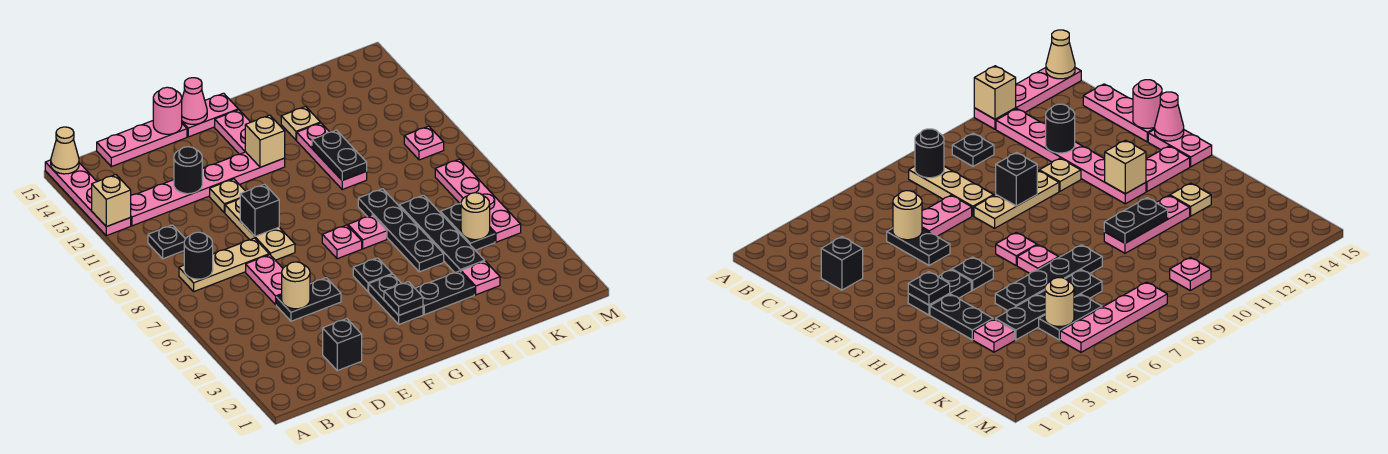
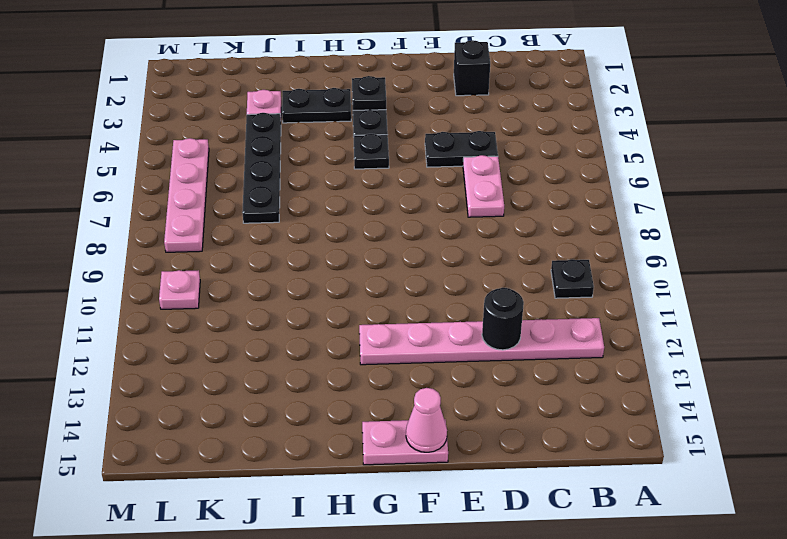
none -> pink plate A12:A15 level 1
none -> tan plate B8:D8 level 1
none -> pink plate C15:E15 level 1
none -> tan plate E8:E10 level 1

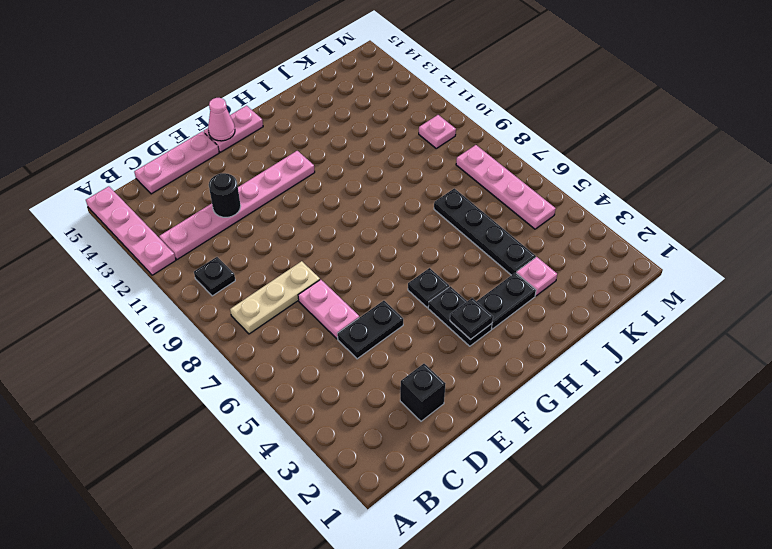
none -> tan plate E8:E10 level 1
none -> tan plate E11 level 1
none -> pink plate G7 level 1
none -> pink plate G13:G14 level 1

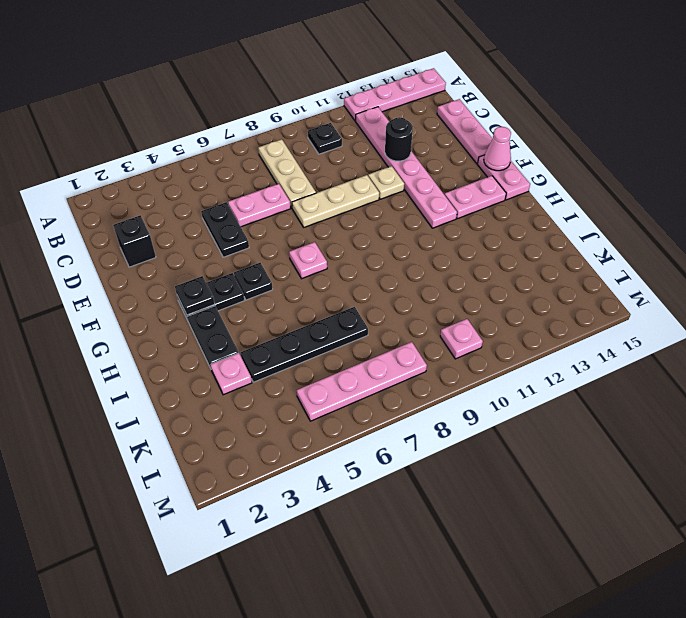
none -> pink plate H7 level 1
none -> black plate I5:I8 level 1
none -> pink plate I10:I12 level 1
none -> tan plate I13 level 1

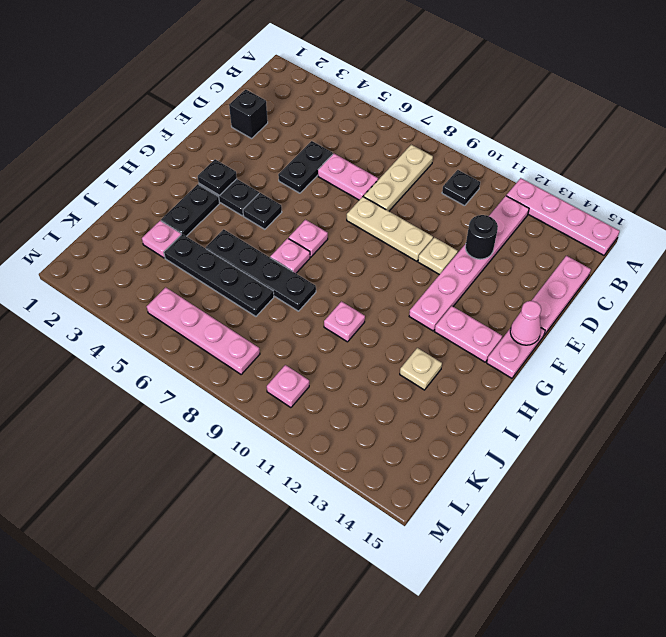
pink plate I10 level 1 -> pink plate I10:I12 level 1
none -> black plate K5:K6 level 1
none -> tan brick A12 level 2
none -> tan cone A15 level 2
none -> black round brick B8 level 2

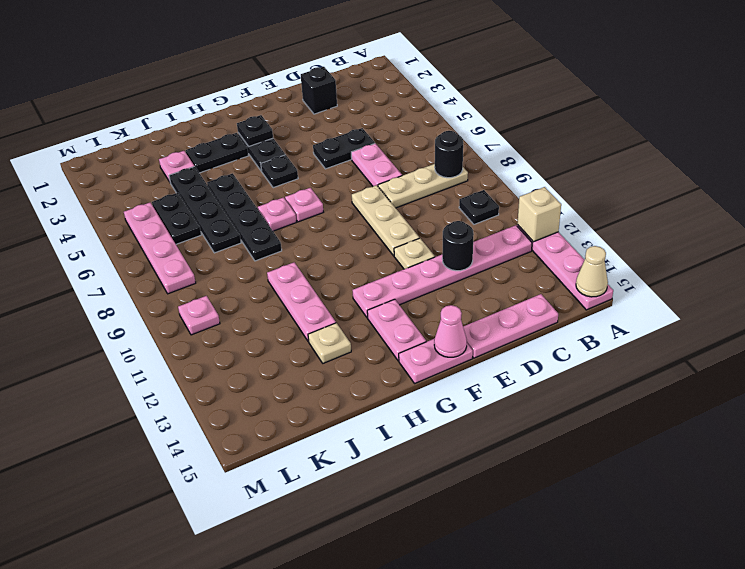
none -> tan round brick D5 level 2
none -> black brick E9 level 2
none -> pink round brick E15 level 2
none -> tan brick G12 level 2

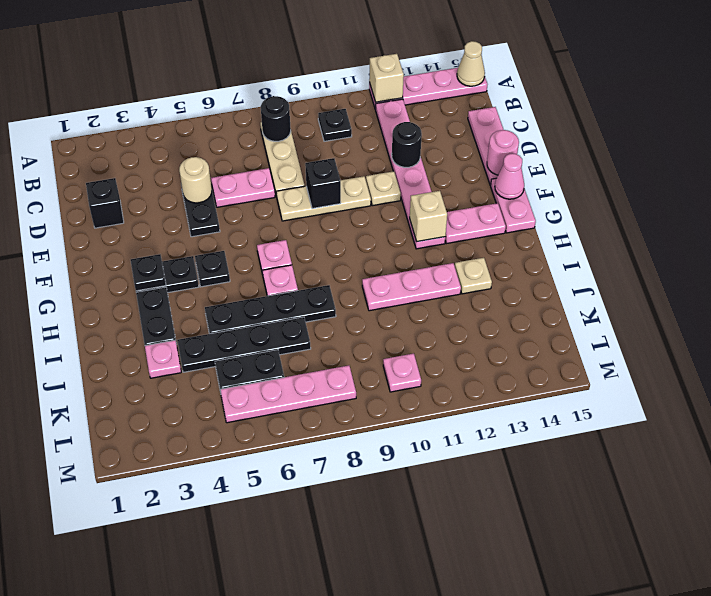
none -> black plate I10:I11 level 2
none -> tan round brick K5 level 2

